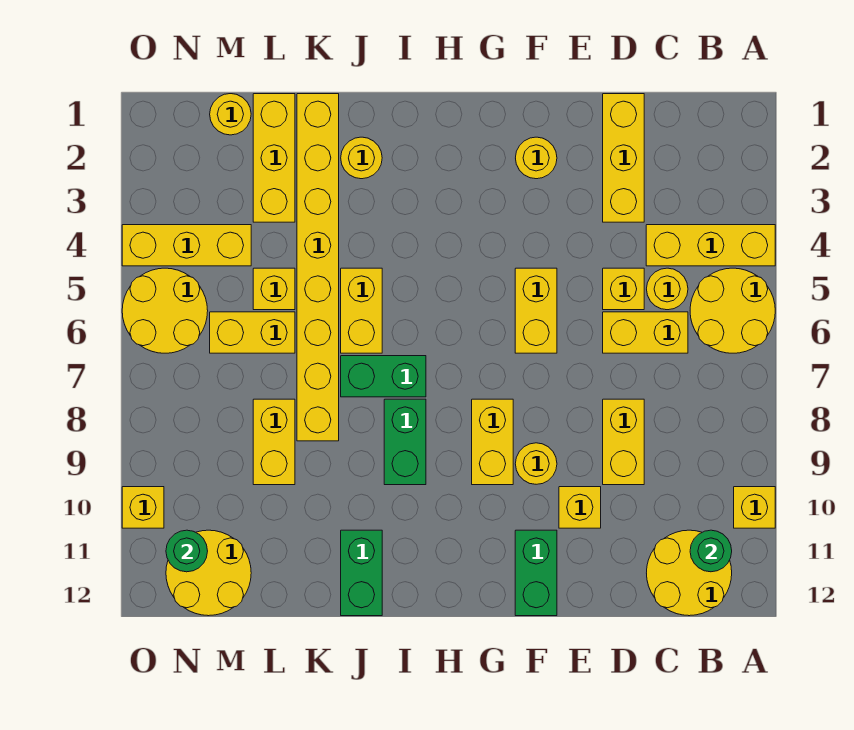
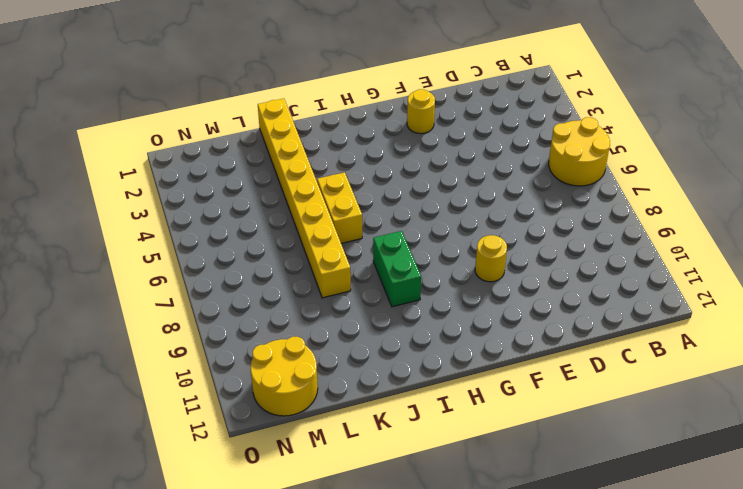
none -> yellow brick A4:C4 level 1
none -> yellow brick A10 level 1
none -> yellow round brick B11:C12 level 1
none -> yellow round brick C5 level 1

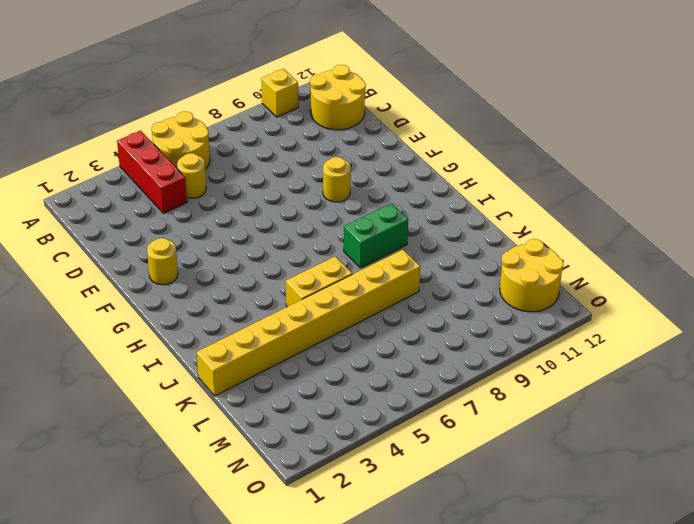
red brick A4:C4 level 1 -> yellow brick A4:C4 level 1
none -> yellow brick C6:D6 level 1
none -> yellow brick D1:D3 level 1
none -> yellow brick D5 level 1
none -> yellow brick D8:D9 level 1

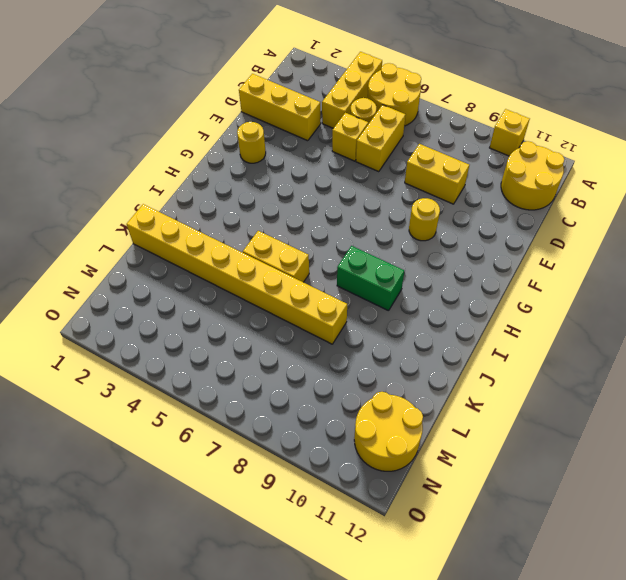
none -> yellow brick E10 level 1
none -> yellow brick F5:F6 level 1
none -> green brick F11:F12 level 1
none -> yellow brick G8:G9 level 1

